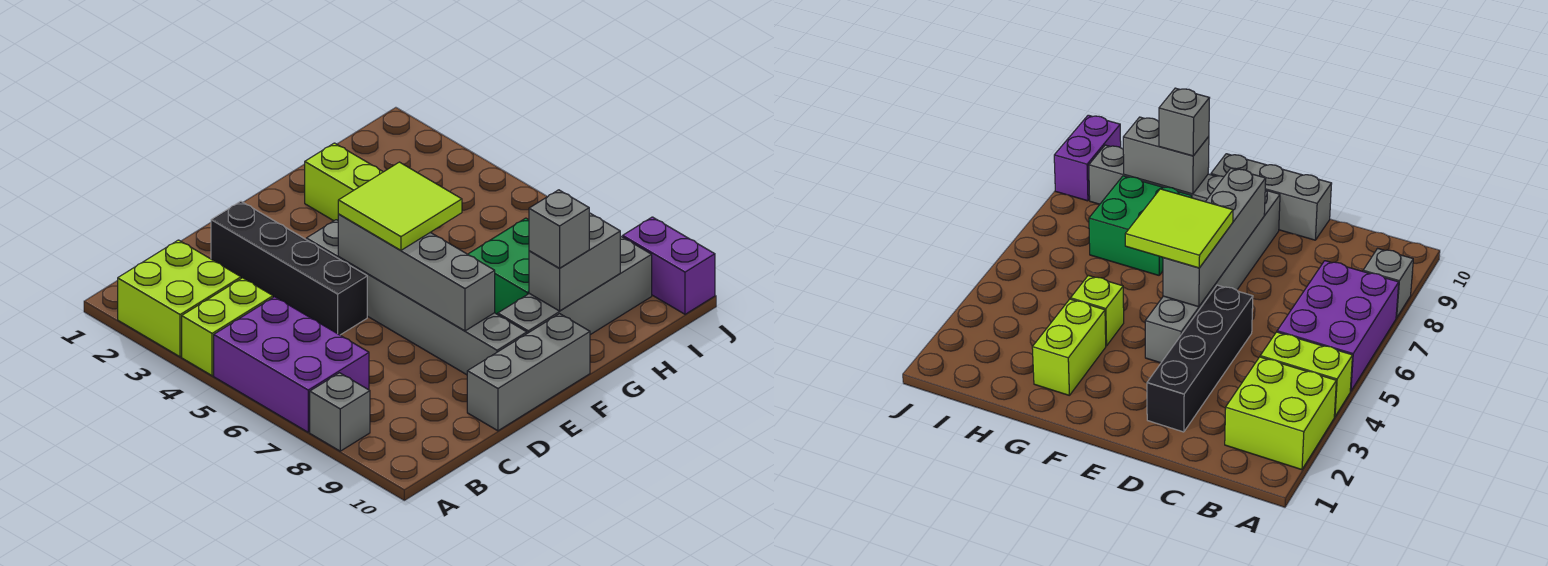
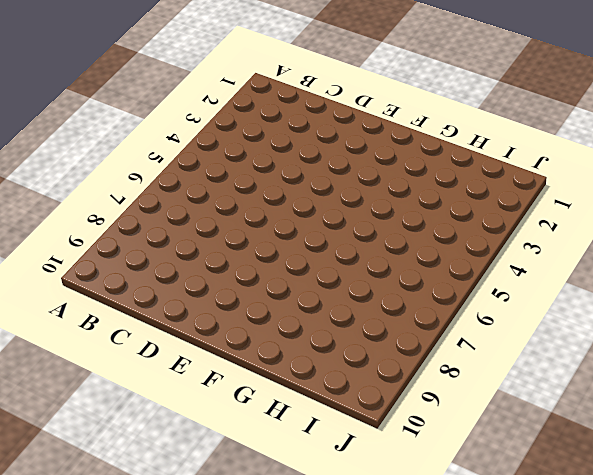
none -> lime brick A2:B3 level 1
none -> lime brick A4:B4 level 1
none -> purple brick A5:B7 level 1

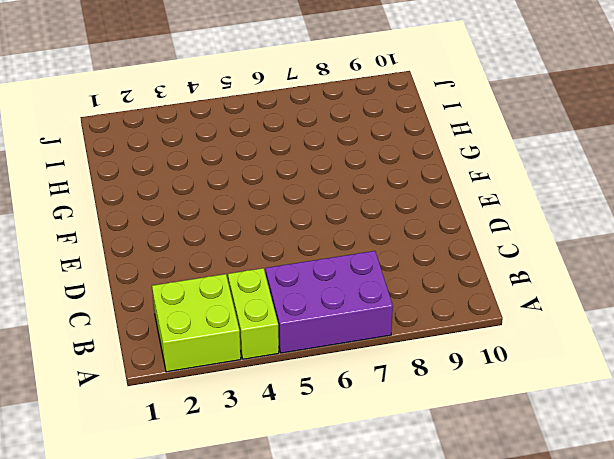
none -> grey brick A8 level 1
none -> black brick D2:D5 level 1
none -> grey brick D10:F10 level 1

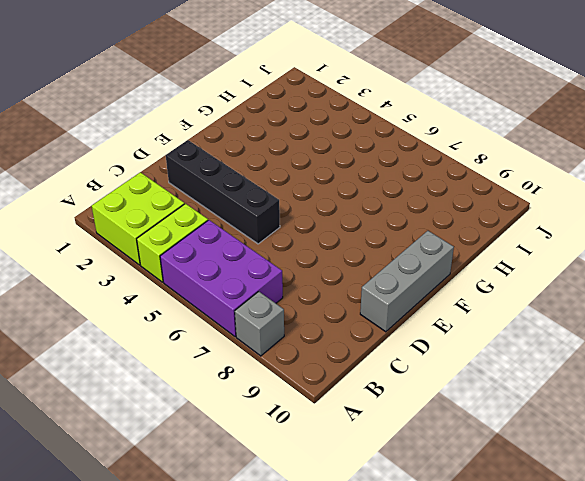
none -> grey brick E4:E9 level 1
none -> grey brick F9:I9 level 1
none -> lime brick G2:G3 level 1

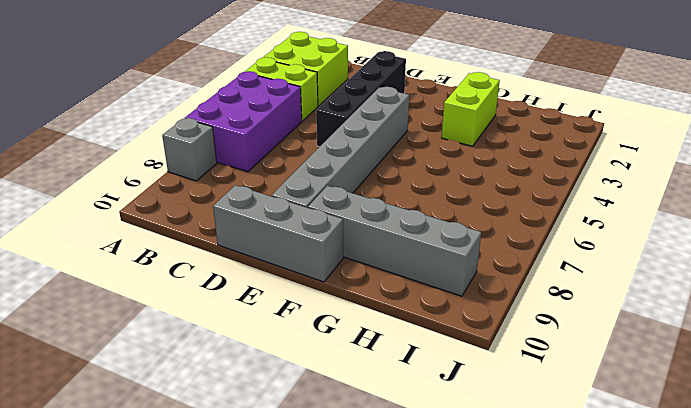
none -> lime brick G4 level 1
none -> green brick G7:H8 level 1
none -> purple brick J9:J10 level 1

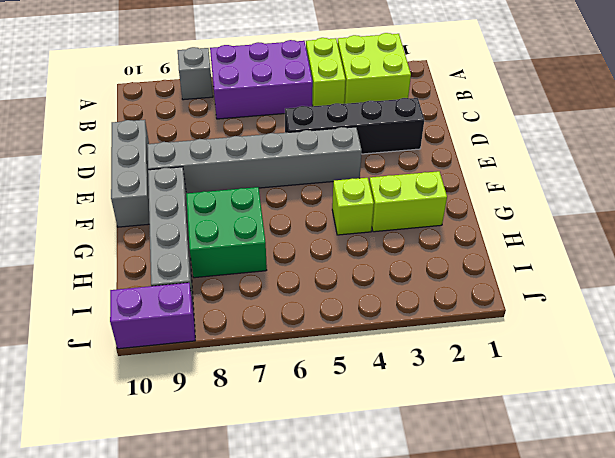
none -> grey brick E5:E8 level 2
none -> grey brick G9:H9 level 2
none -> lime tile E5:F6 level 3

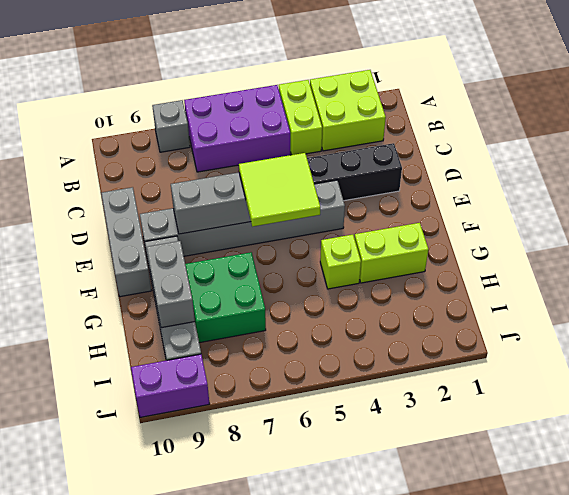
none -> grey brick G9 level 3

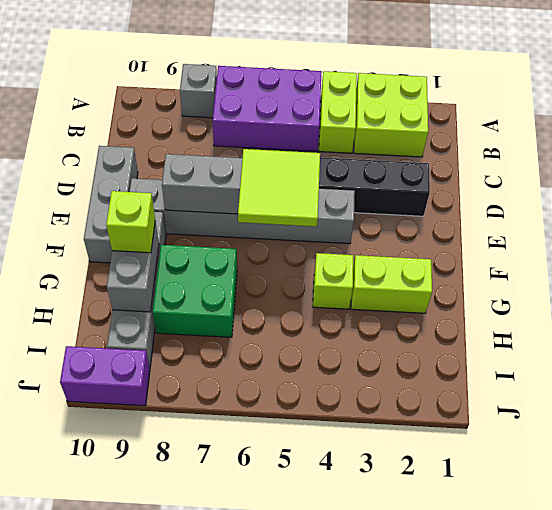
lime brick G9 level 3 -> grey brick G9 level 3

